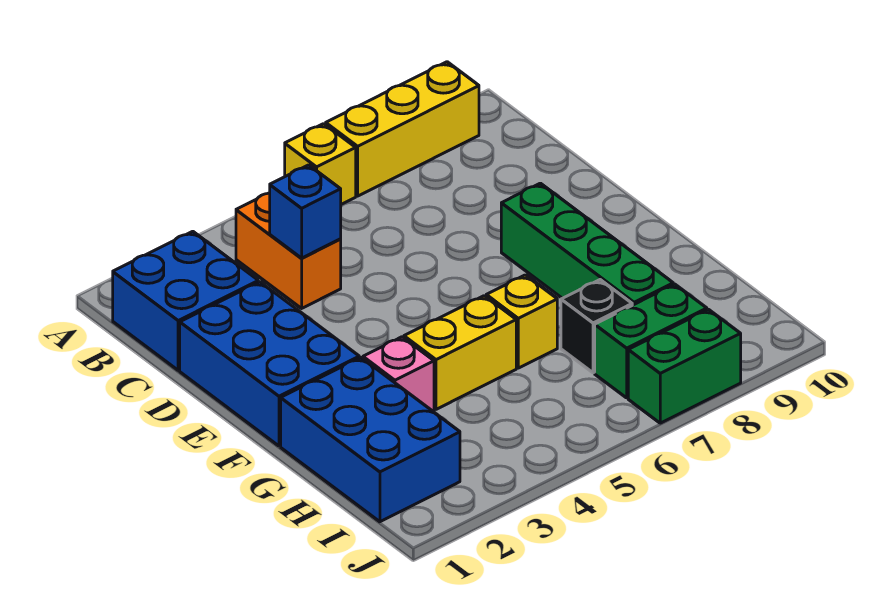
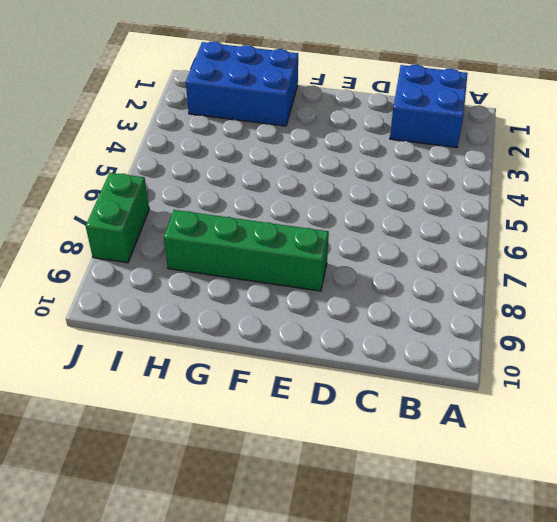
none -> yellow brick A6 level 1
none -> yellow brick A7:A9 level 1
none -> orange brick B4:C4 level 1

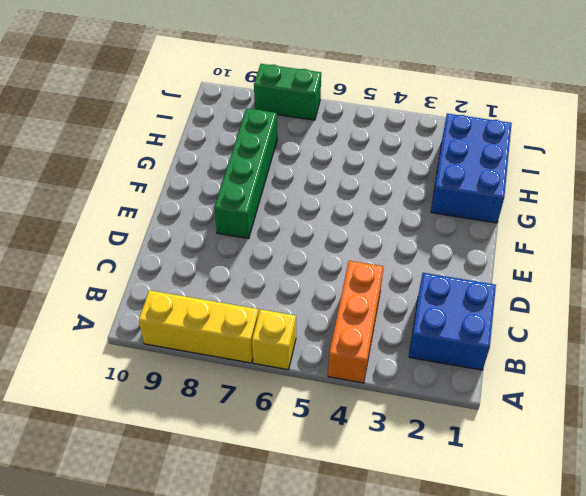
orange brick A4:C4 level 1 -> orange brick B4:C4 level 1
none -> blue brick D1:F2 level 1
none -> pink brick G3 level 1
none -> yellow brick G4:G5 level 1

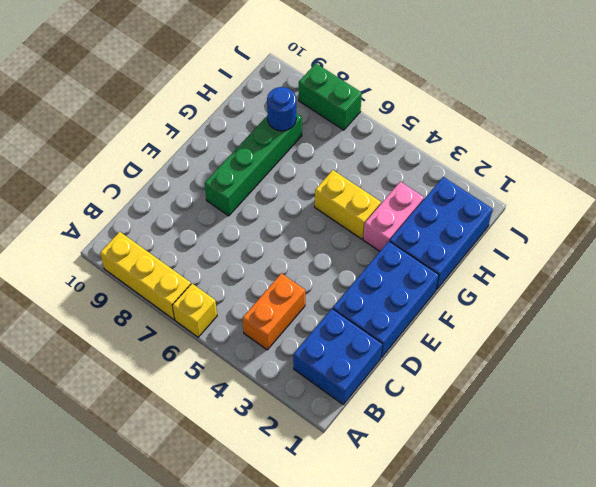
pink brick G3:H3 level 1 -> pink brick G3 level 1
blue round brick H8 level 2 -> none
none -> yellow brick G6 level 1
none -> black brick H7 level 1
none -> green brick I7:I8 level 1

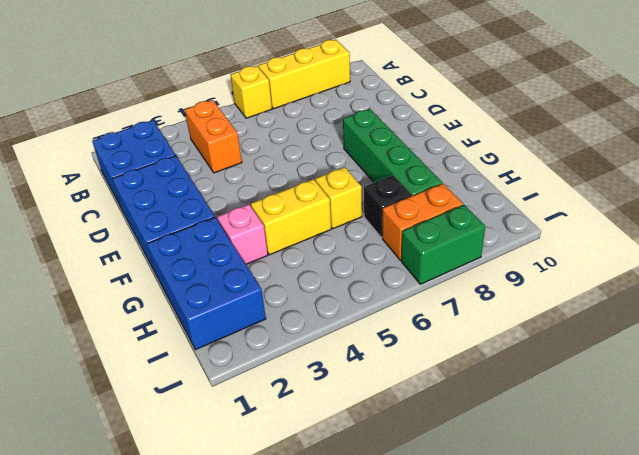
orange brick I7:I8 level 1 -> green brick I7:I8 level 1
none -> blue brick C4 level 2

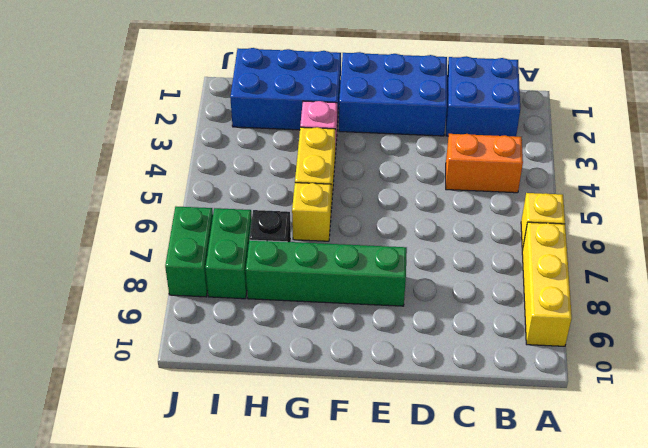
none -> blue brick C4 level 2

